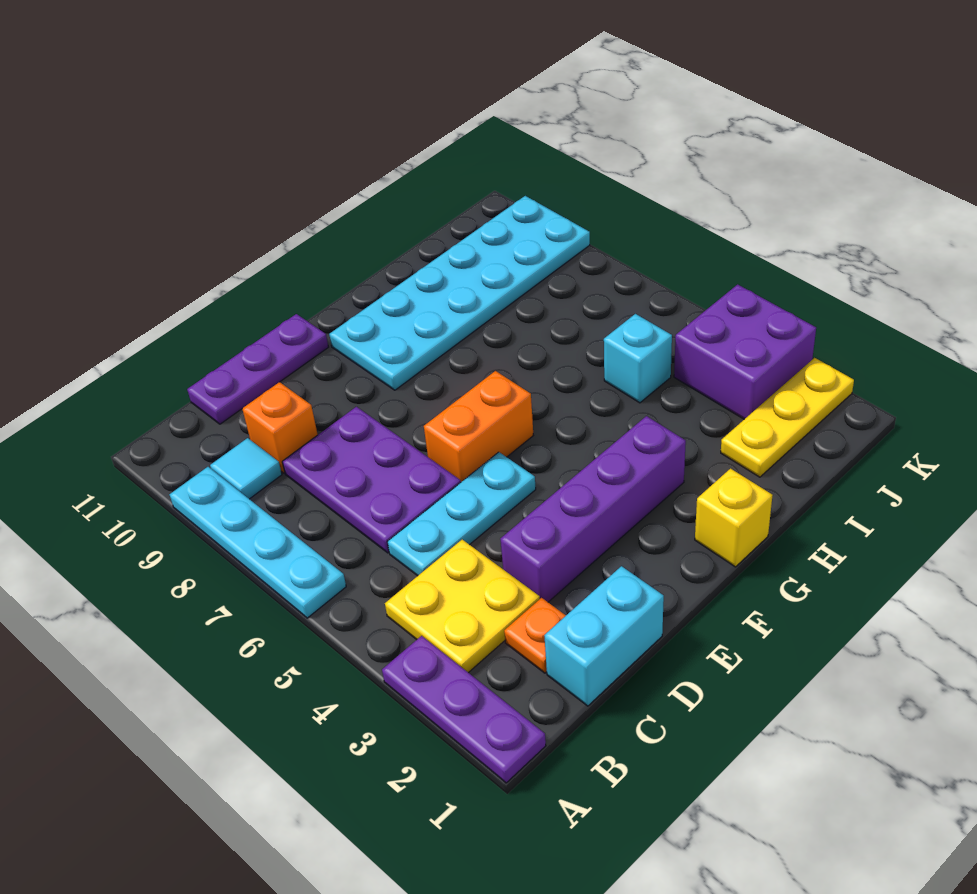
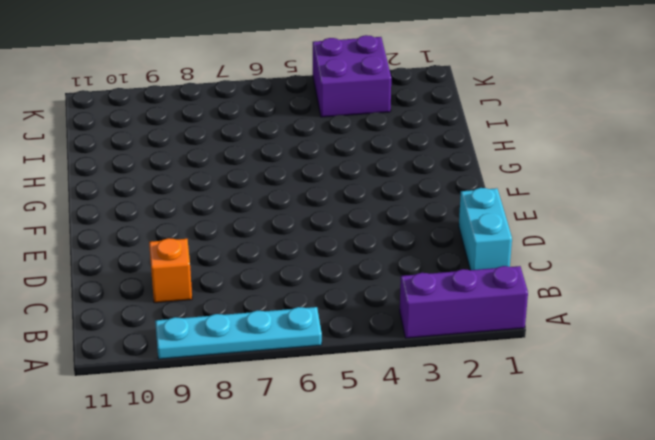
purple brick A1:A3 level 1 -> purple plate A1:A3 level 1
none -> yellow plate B3:C4 level 1
none -> cyan tile B9 level 1
none -> orange plate C2 level 1

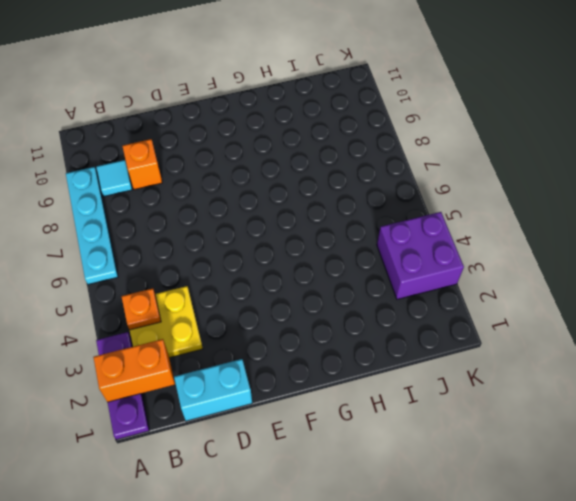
orange brick A2:B2 level 2 -> orange brick E6:F6 level 1
orange plate B4 level 2 -> orange plate C2 level 1
none -> cyan plate C5:E5 level 1
none -> purple plate C6:D8 level 1
none -> purple plate C11:E11 level 1

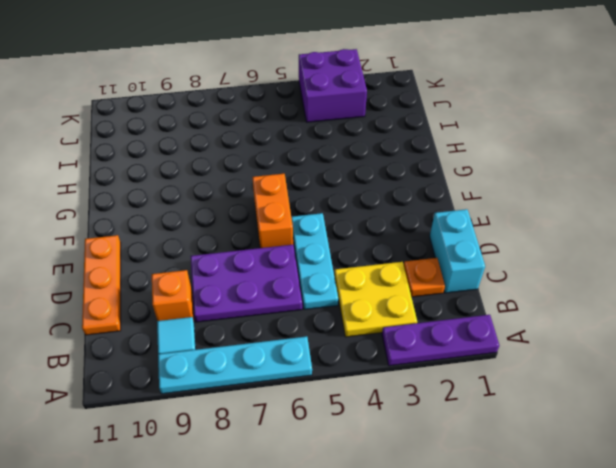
orange plate C11:E11 level 1 -> purple plate C11:E11 level 1
none -> purple brick D3:G3 level 1
none -> cyan plate F9:K10 level 1
none -> yellow brick G1 level 1

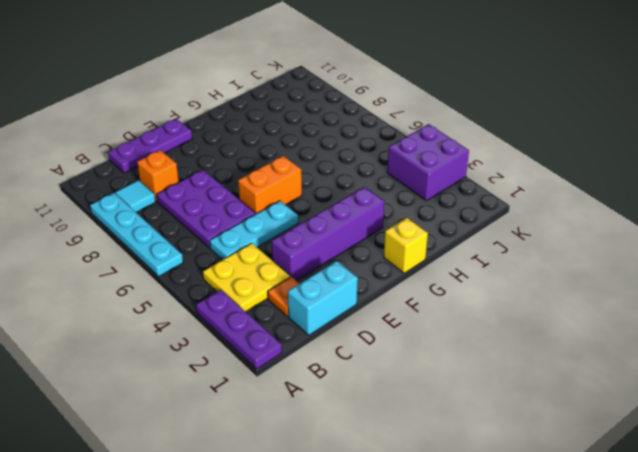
none -> cyan plate F9:K10 level 1
none -> yellow plate I2:K2 level 1
none -> cyan brick I5 level 1

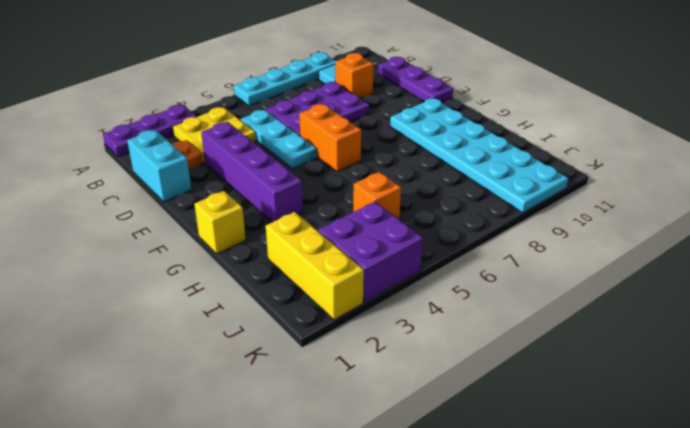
yellow brick I2:K2 level 1 -> yellow plate I2:K2 level 1
orange brick I5 level 1 -> cyan brick I5 level 1

